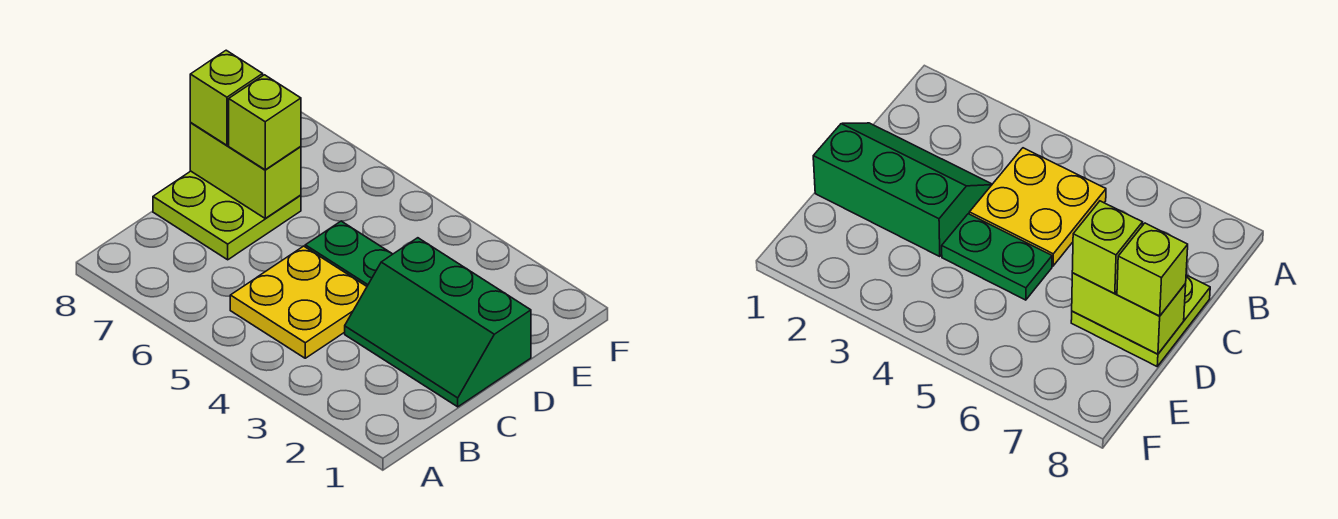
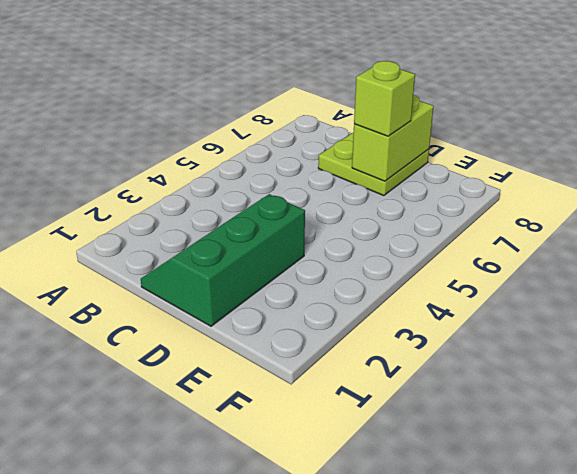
none -> yellow plate B4:C5 level 1
none -> green plate D4:D5 level 1

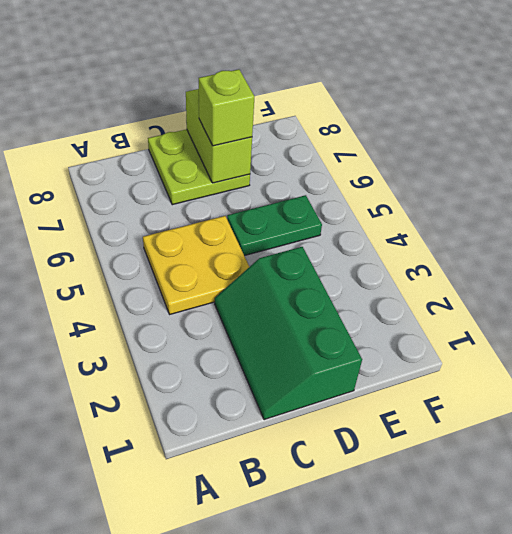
green plate D5:E5 level 1 -> green plate D4:D5 level 1
none -> lime brick D8 level 3

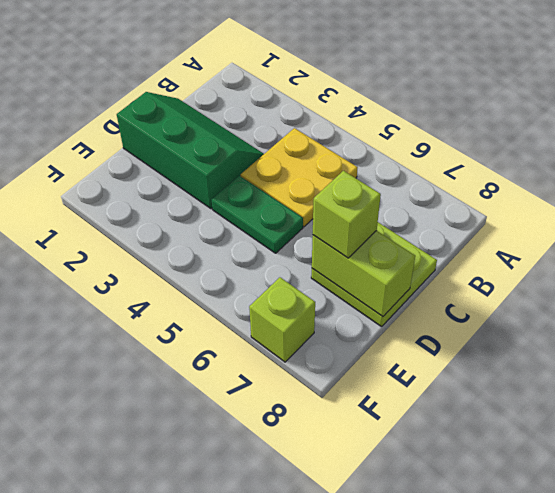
lime brick F7 level 1 -> lime brick D8 level 3

